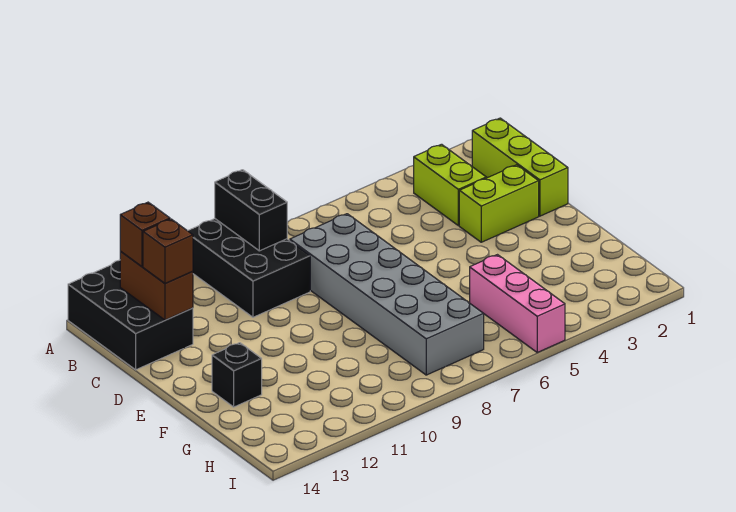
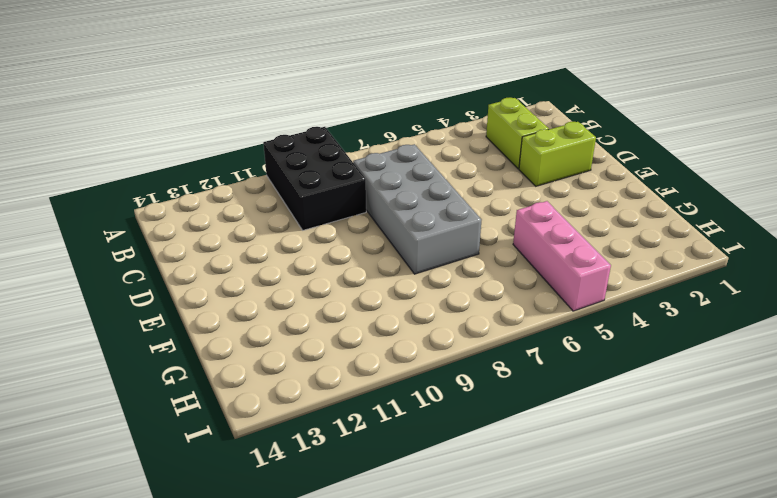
grey brick C7:F8 level 1 -> grey brick C7:H8 level 1
none -> black brick A13:C14 level 1
none -> lime brick B1:D1 level 1
none -> black brick F13 level 1

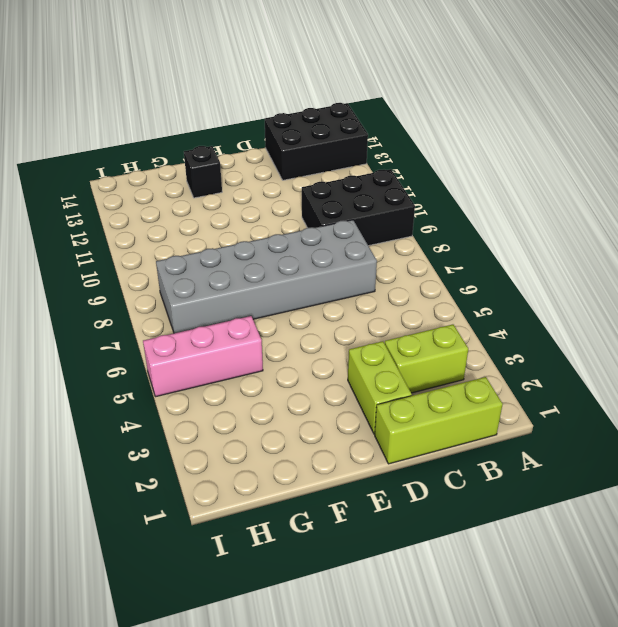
none -> black brick A9:B9 level 2
none -> brown brick B13:C13 level 2
none -> brown brick B13 level 3

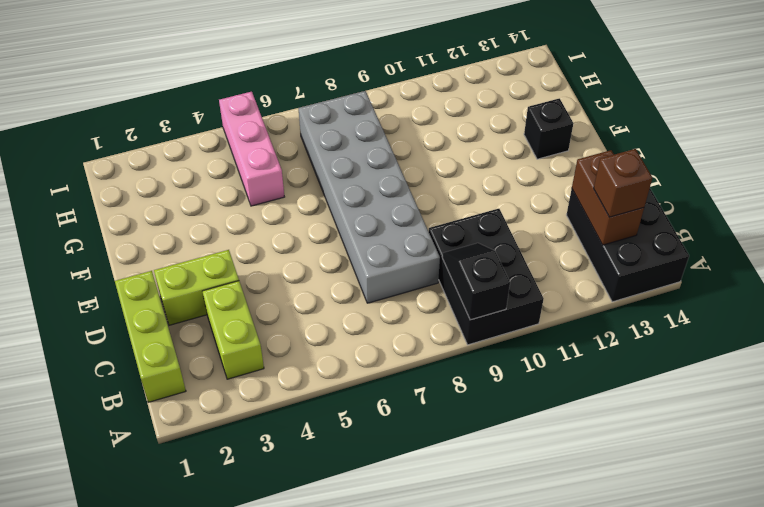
black slope A9:B9 level 2 top A -> black brick A9:B9 level 2
none -> brown brick C13 level 3

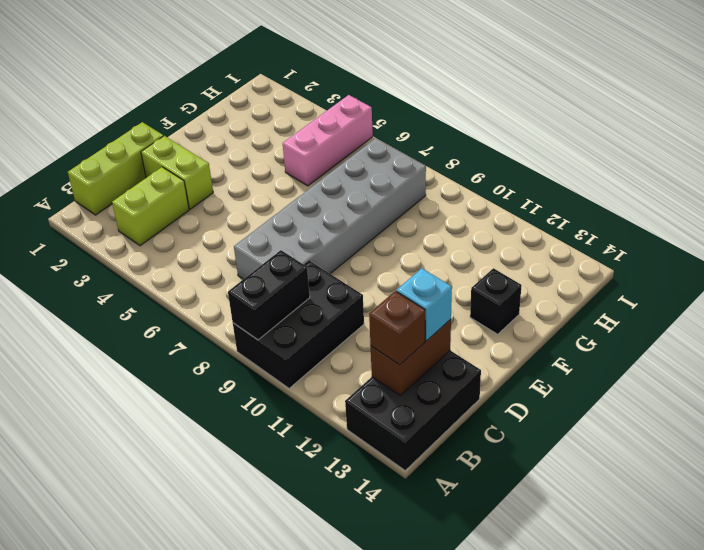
cyan brick C13 level 3 -> brown brick C13 level 3

